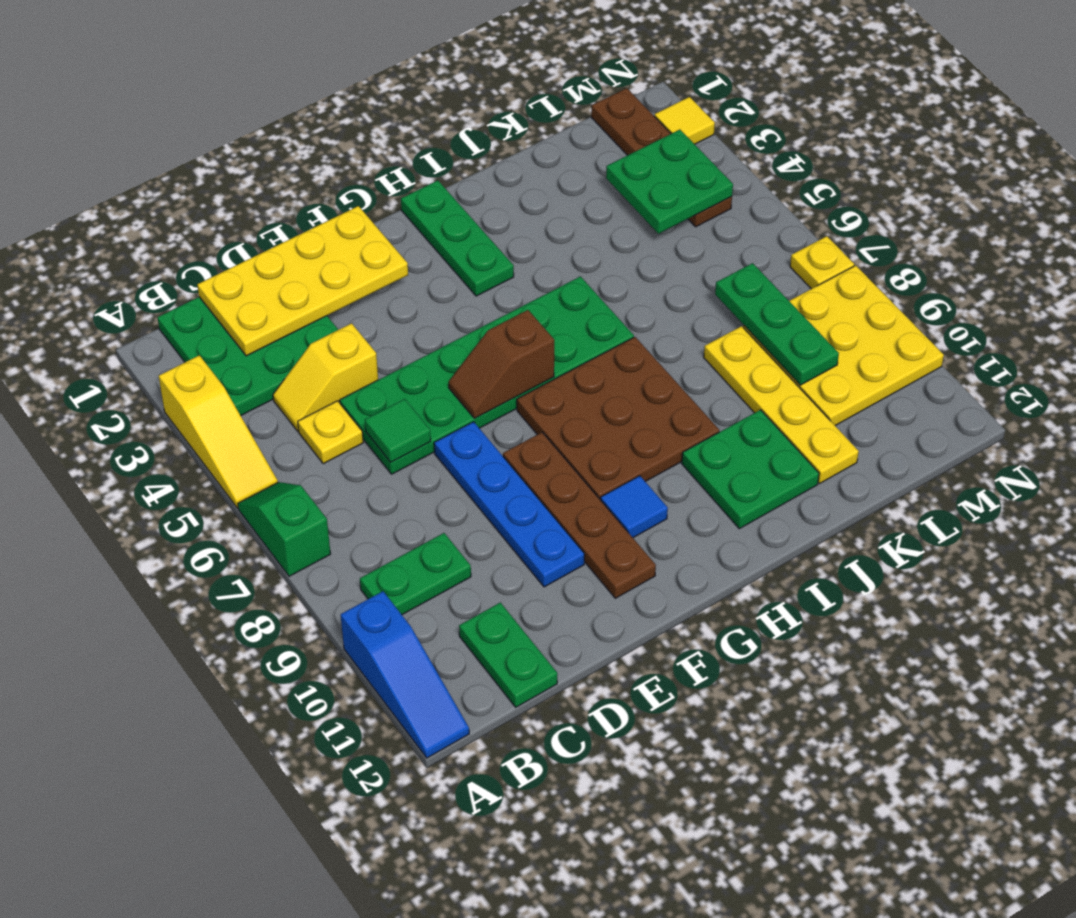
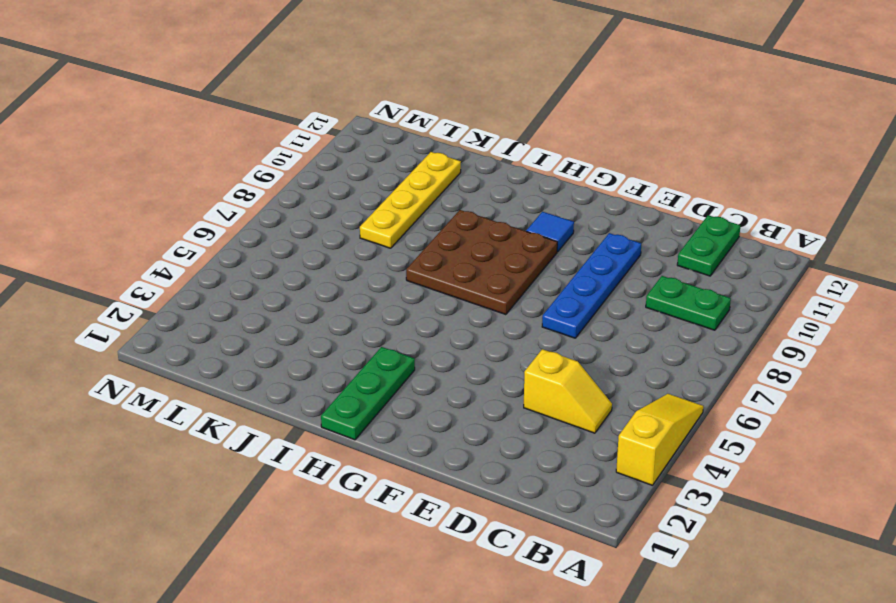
none -> green slope A6:A7 level 1 top 7
none -> blue slope A10:A12 level 1 top 10
none -> green plate B1:D3 level 1

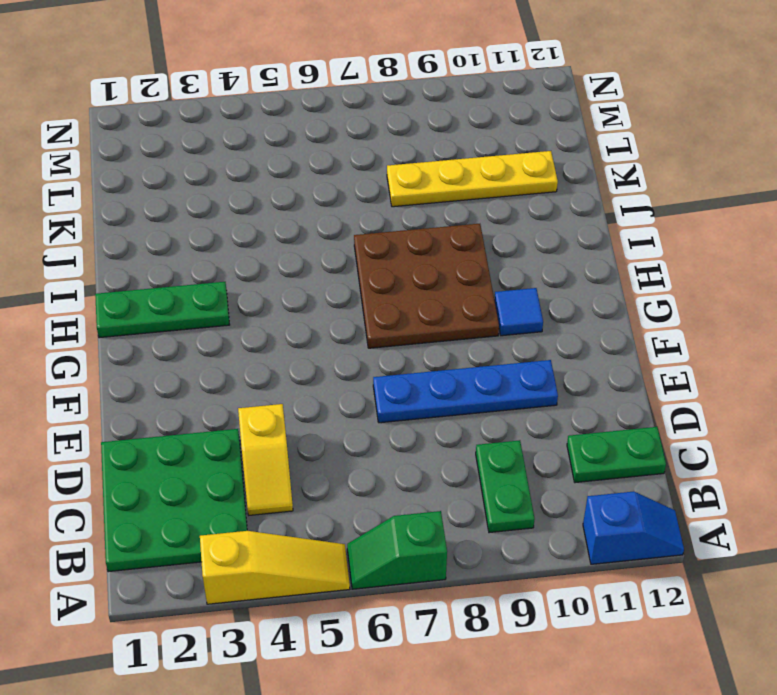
blue slope A11:A12 level 1 top 11 -> blue slope A10:A12 level 1 top 10
none -> yellow plate C5 level 1
none -> green plate D5:I6 level 1
none -> brown plate F8:F11 level 1

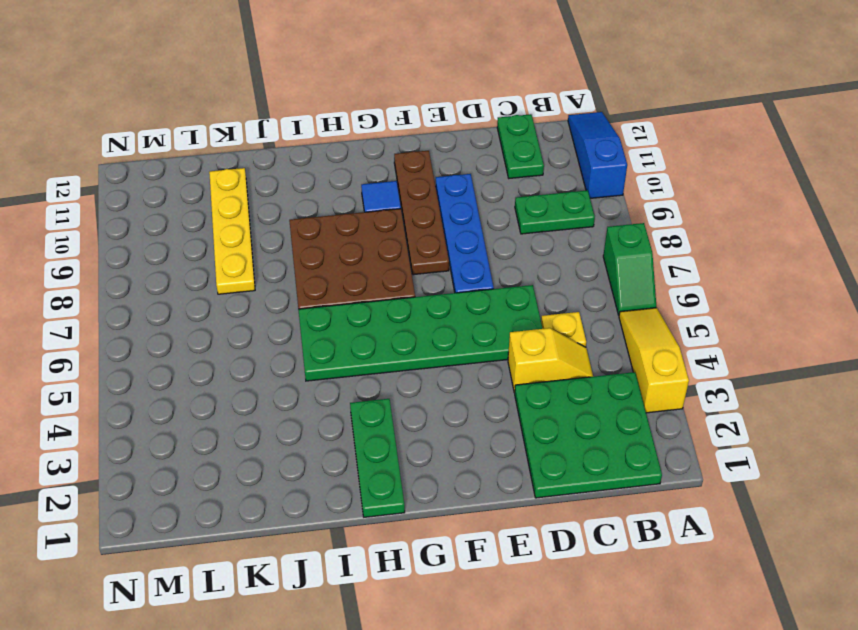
none -> green plate I10:J11 level 1
none -> yellow plate L8:N10 level 1
none -> brown plate M1:M4 level 1

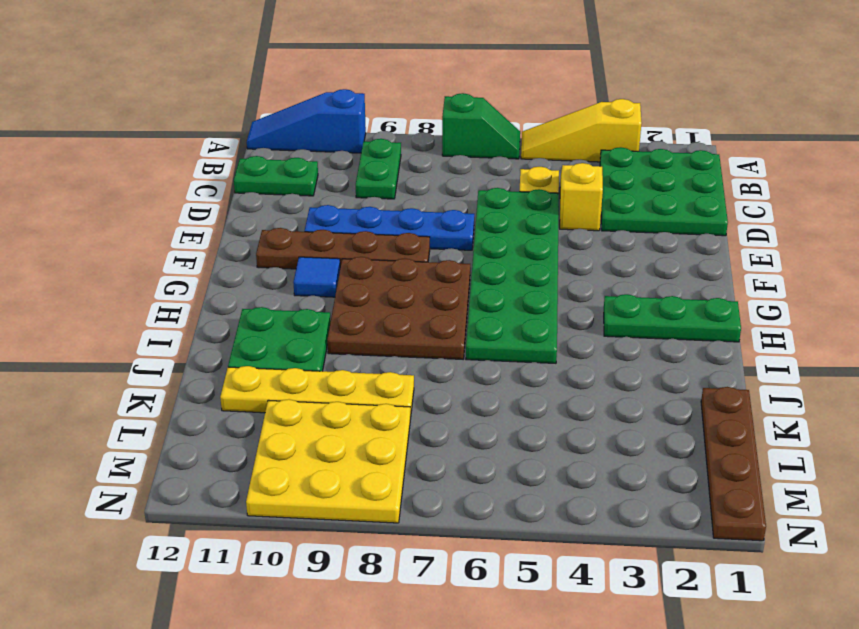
brown plate K1:N1 level 1 -> brown plate M1:M4 level 1
none -> yellow tile N2 level 1
none -> yellow plate N7 level 1
none -> yellow plate C1:F2 level 2

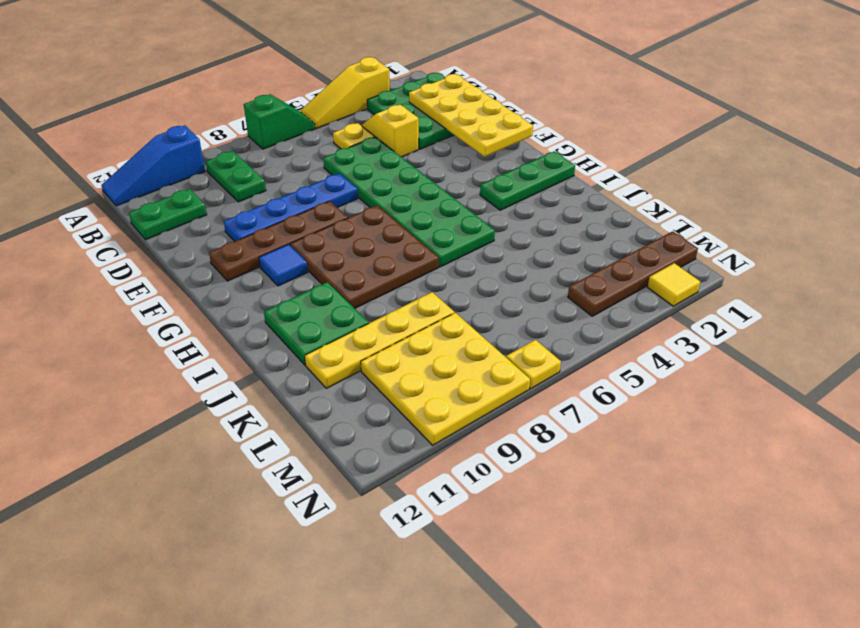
none -> green tile D6 level 2
none -> brown slope F6:G6 level 2 top G
none -> green plate L3:M4 level 2

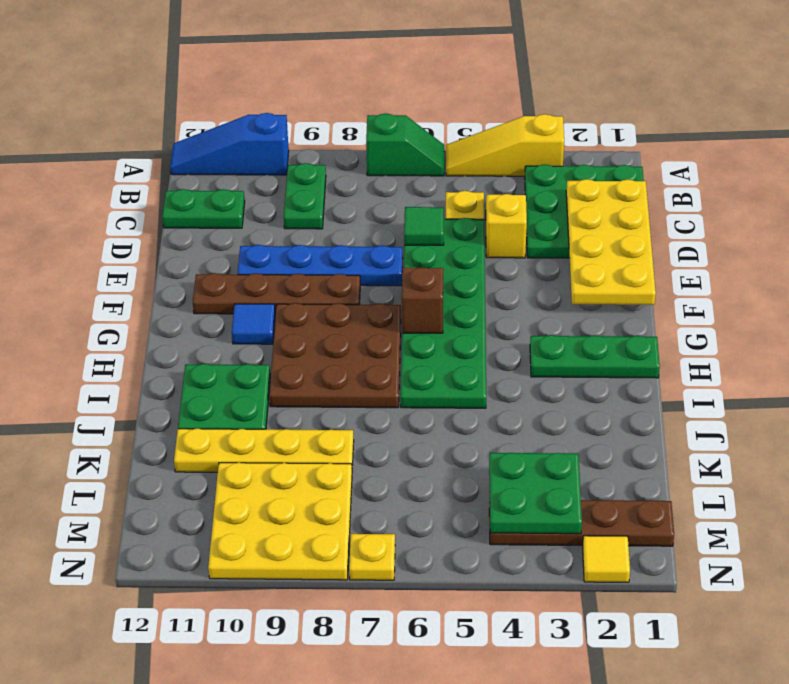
none -> green plate L7:L9 level 2

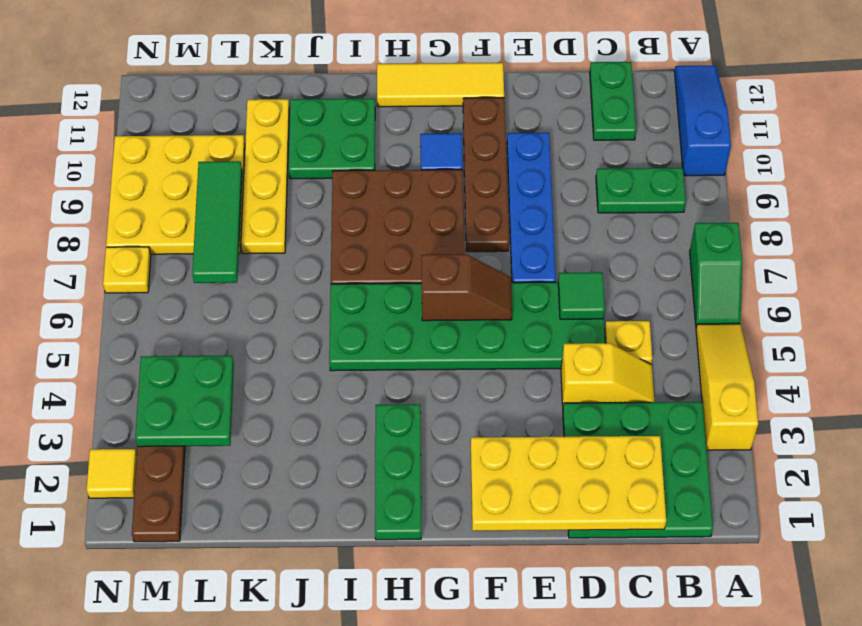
yellow tile F12:H12 level 1 -> none
green tile L7:L9 level 2 -> green plate L7:L9 level 2

